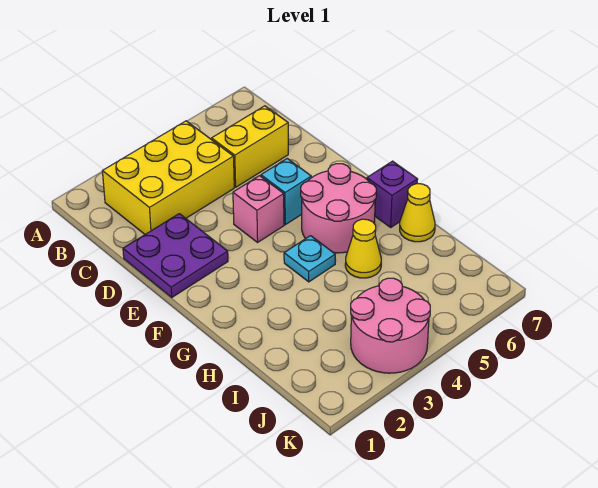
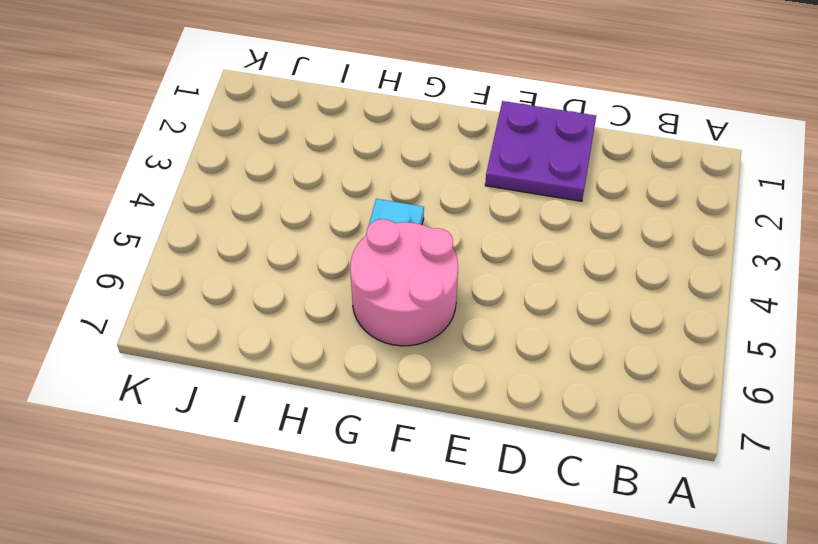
none -> yellow brick B2:C4 level 1
none -> yellow brick C5:C6 level 1

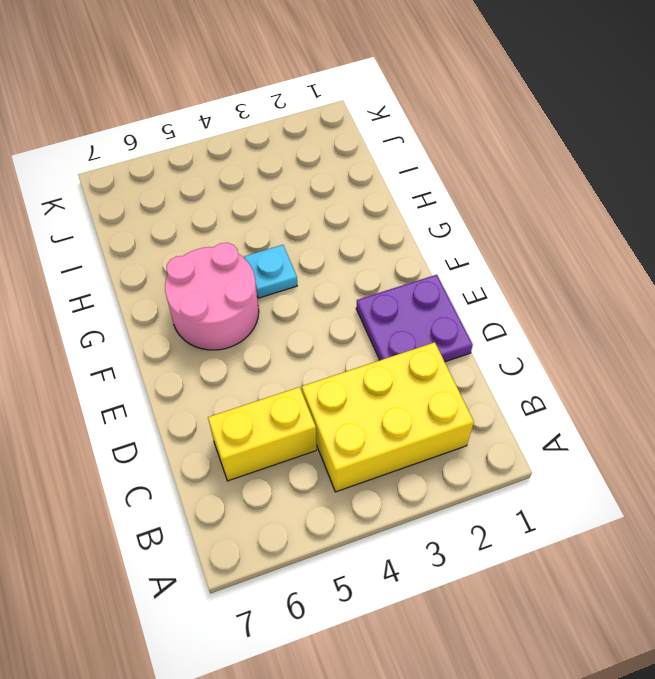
none -> pink brick E4 level 1
none -> cyan brick E5 level 1

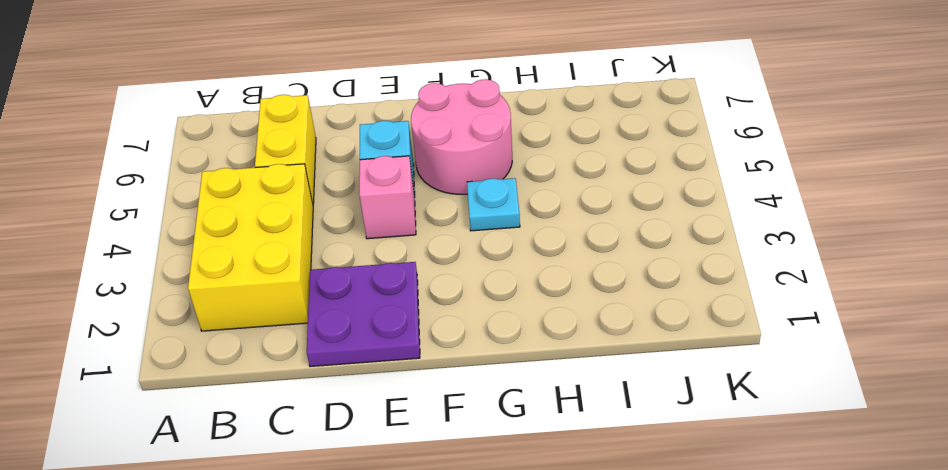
none -> purple brick G7 level 1
none -> yellow cone H5 level 1

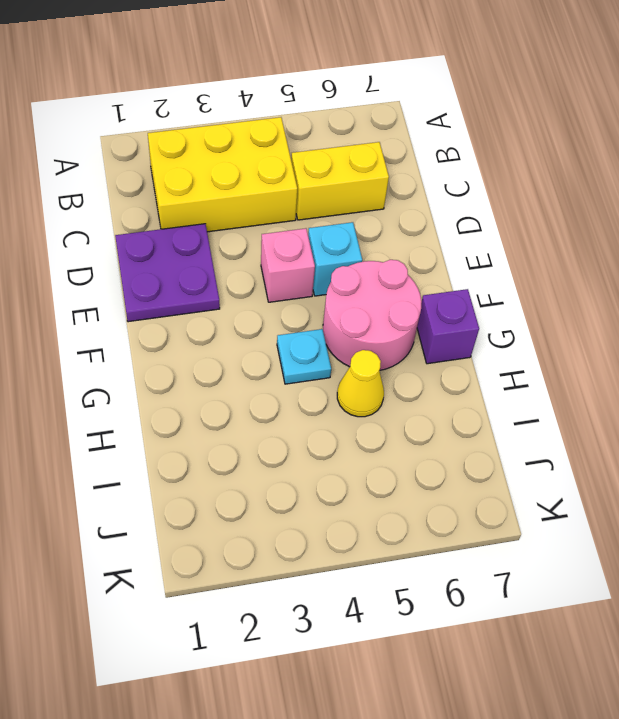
none -> yellow cone H7 level 1
none -> pink round brick J3:K4 level 1

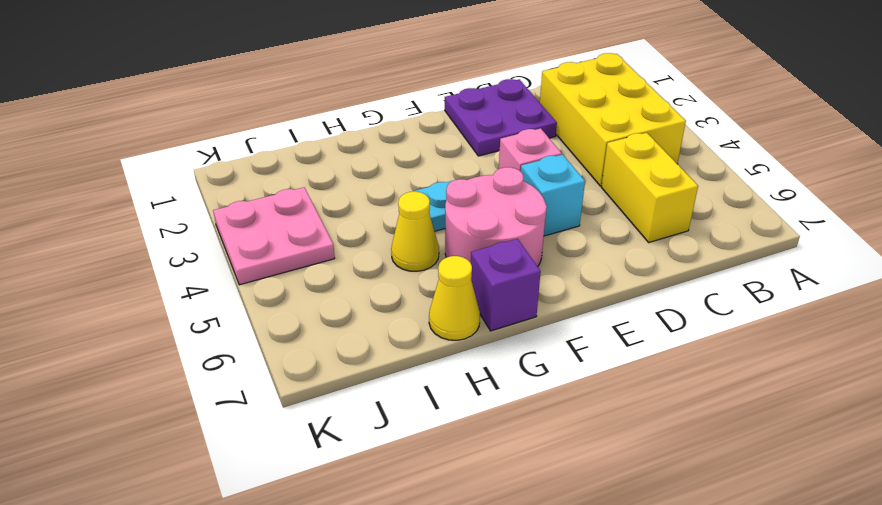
pink plate J3:K4 level 1 -> pink round brick J3:K4 level 1

